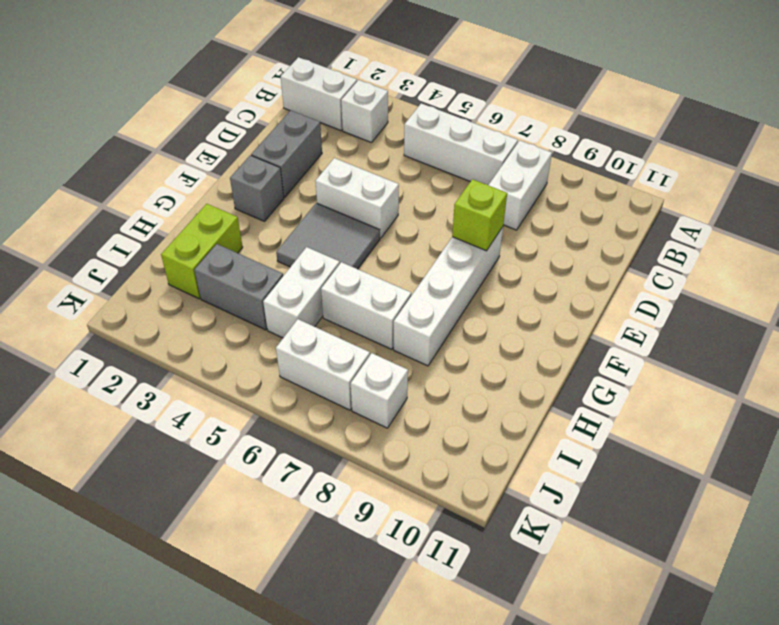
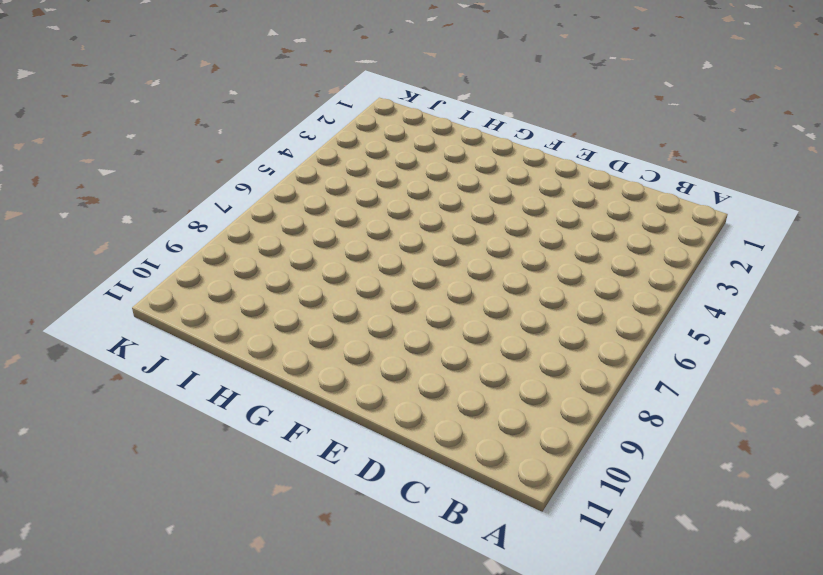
none -> white brick B1:B2 level 1
none -> white brick B3 level 1
none -> white brick B5:B7 level 1

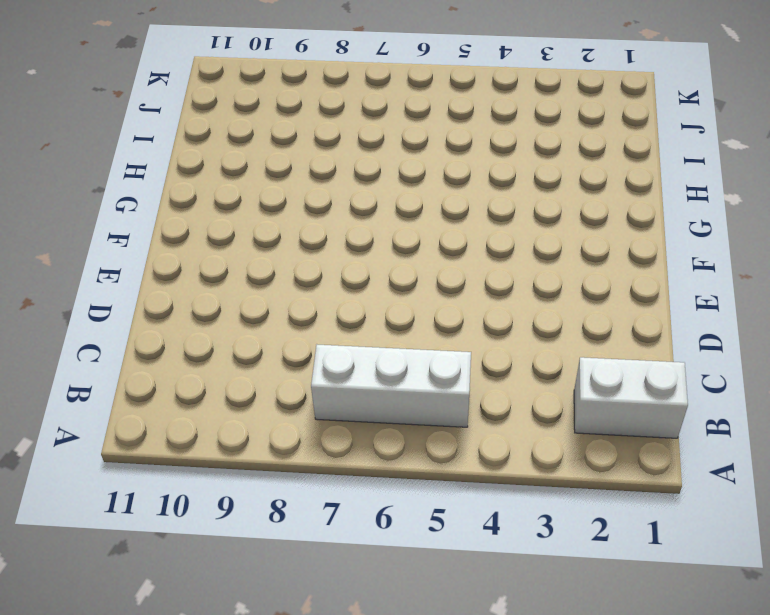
none -> white brick B3 level 1
none -> white brick B8:C8 level 1
none -> grey brick D2:E2 level 1

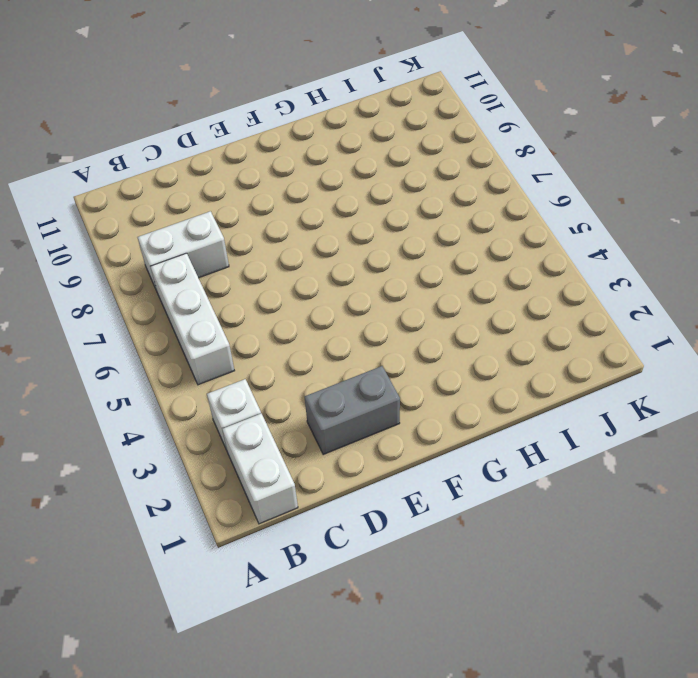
none -> white brick E4:E5 level 1
none -> white brick E8:H8 level 1
none -> grey brick F2 level 1

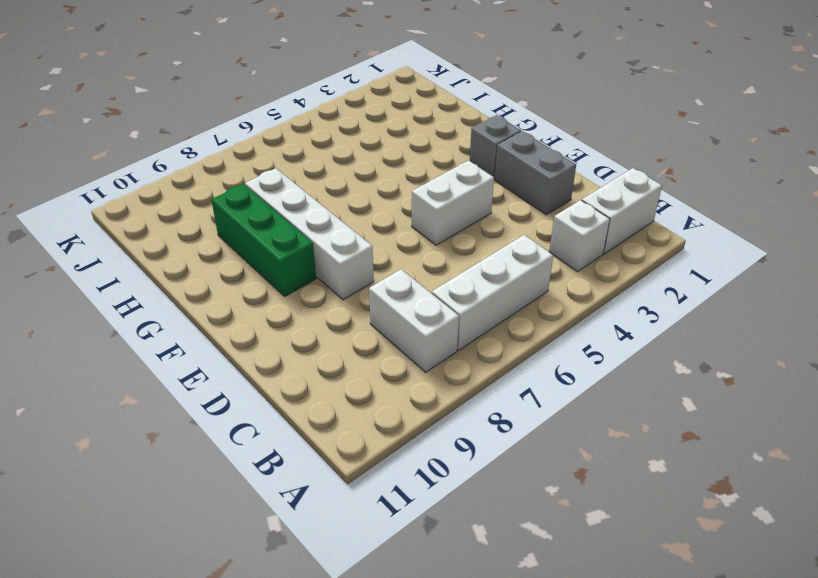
green brick F9:H9 level 1 -> none
none -> grey tile F4:G5 level 1
none -> lime brick H2:I2 level 1
none -> white brick H5:I5 level 1

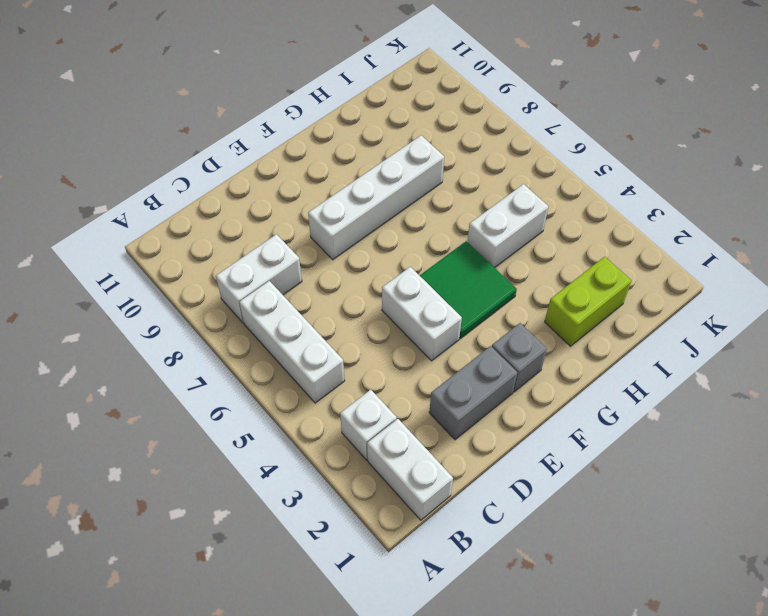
green tile F4:G5 level 1 -> grey tile F4:G5 level 1
none -> white brick H6:H7 level 1
none -> grey brick I3:I4 level 1
none -> white brick J6:J7 level 1

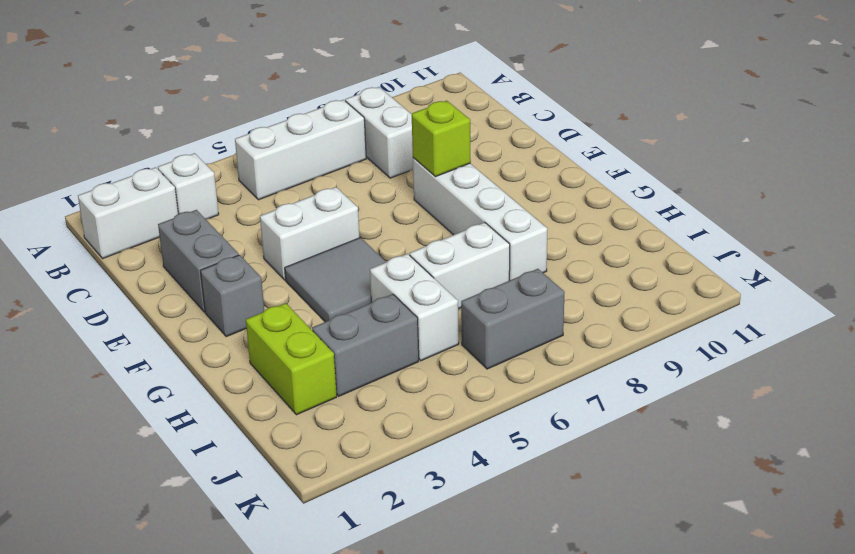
grey brick J6:J7 level 1 -> white brick J6:J7 level 1
none -> white brick J8 level 1

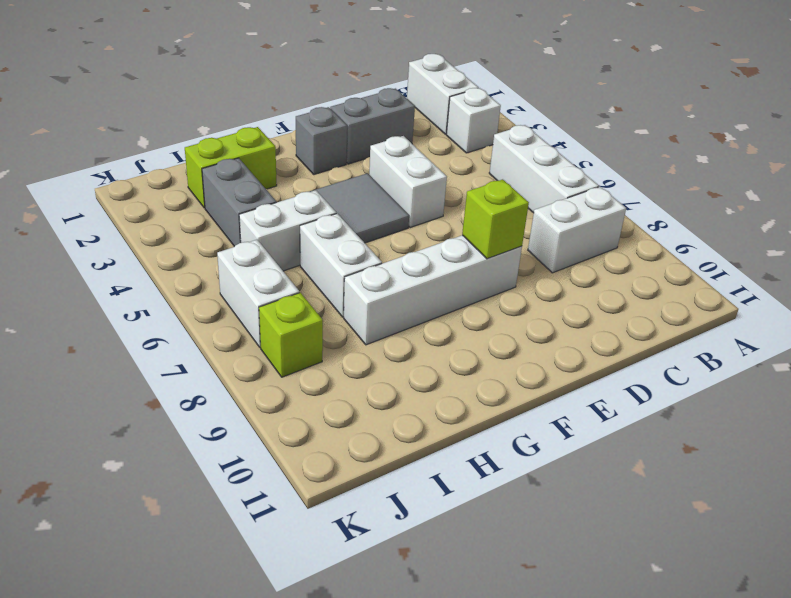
lime brick J8 level 1 -> white brick J8 level 1

